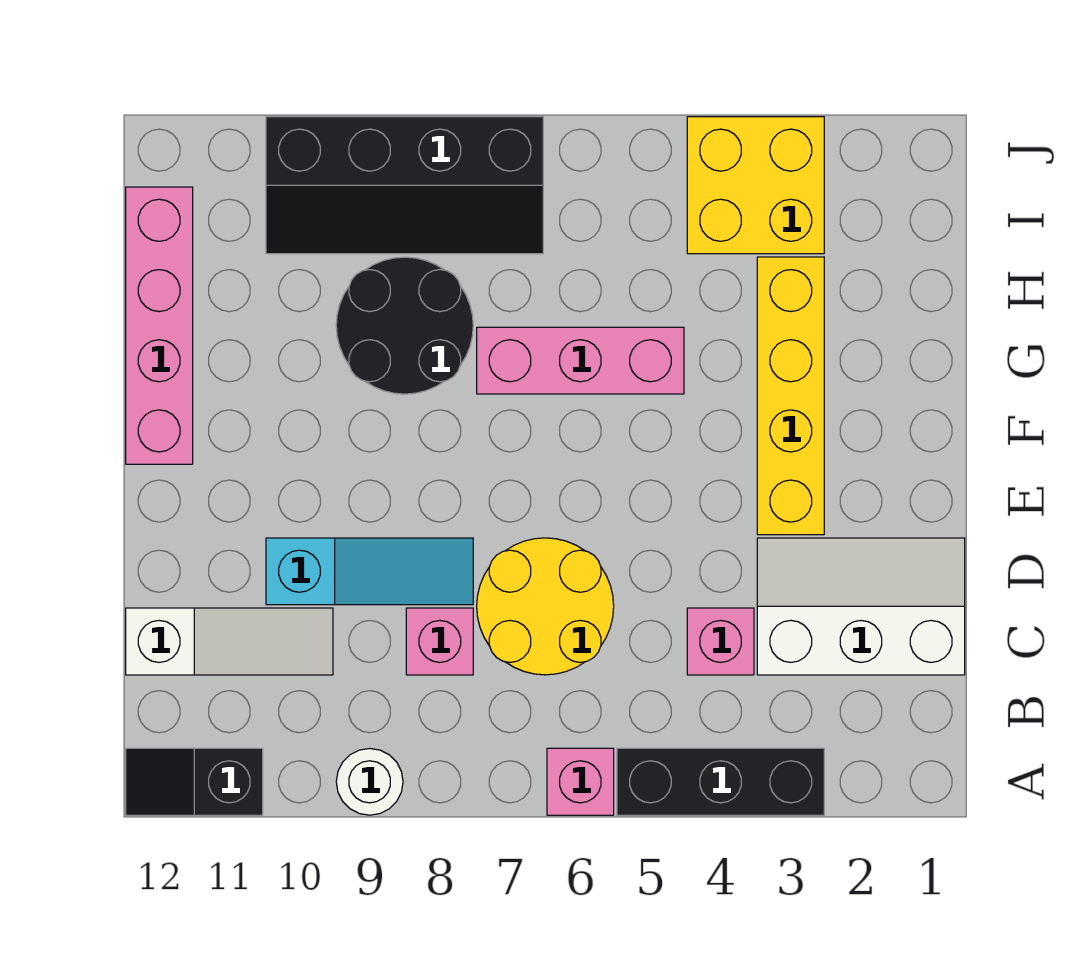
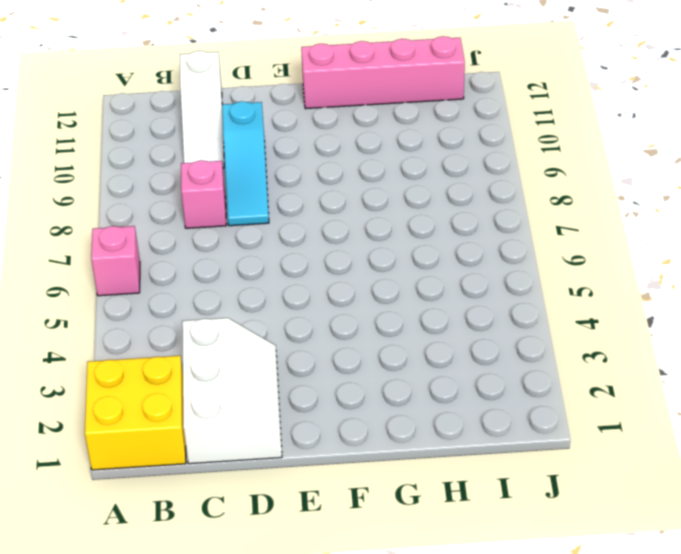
yellow brick A1:B2 level 1 -> yellow brick I3:J4 level 1
none -> black brick A3:A5 level 1
none -> white round brick A9 level 1
none -> black slope A11:A12 level 1 top 11

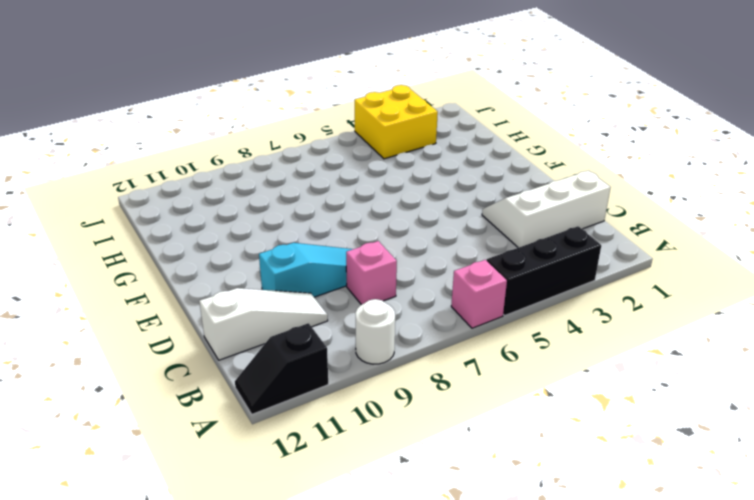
none -> pink brick C4 level 1
none -> yellow round brick C6:D7 level 1
none -> yellow brick E3:H3 level 1

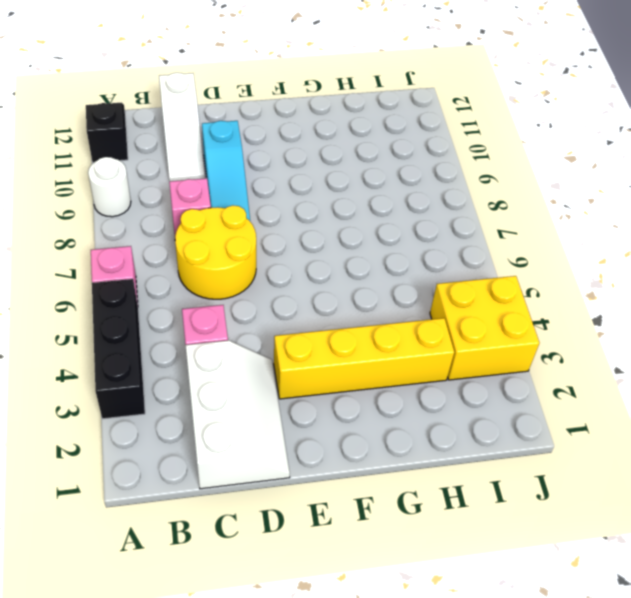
none -> pink brick F12:I12 level 1
none -> pink brick G5:G7 level 1
none -> black round brick G8:H9 level 1

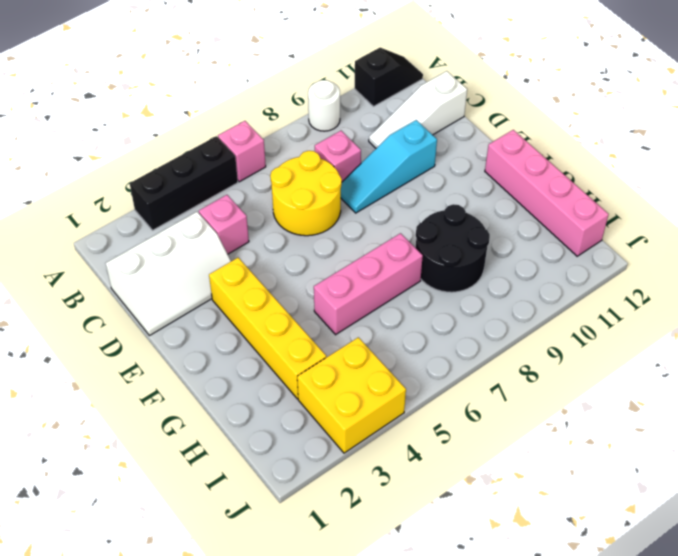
none -> black slope I7:J10 level 1 top J

